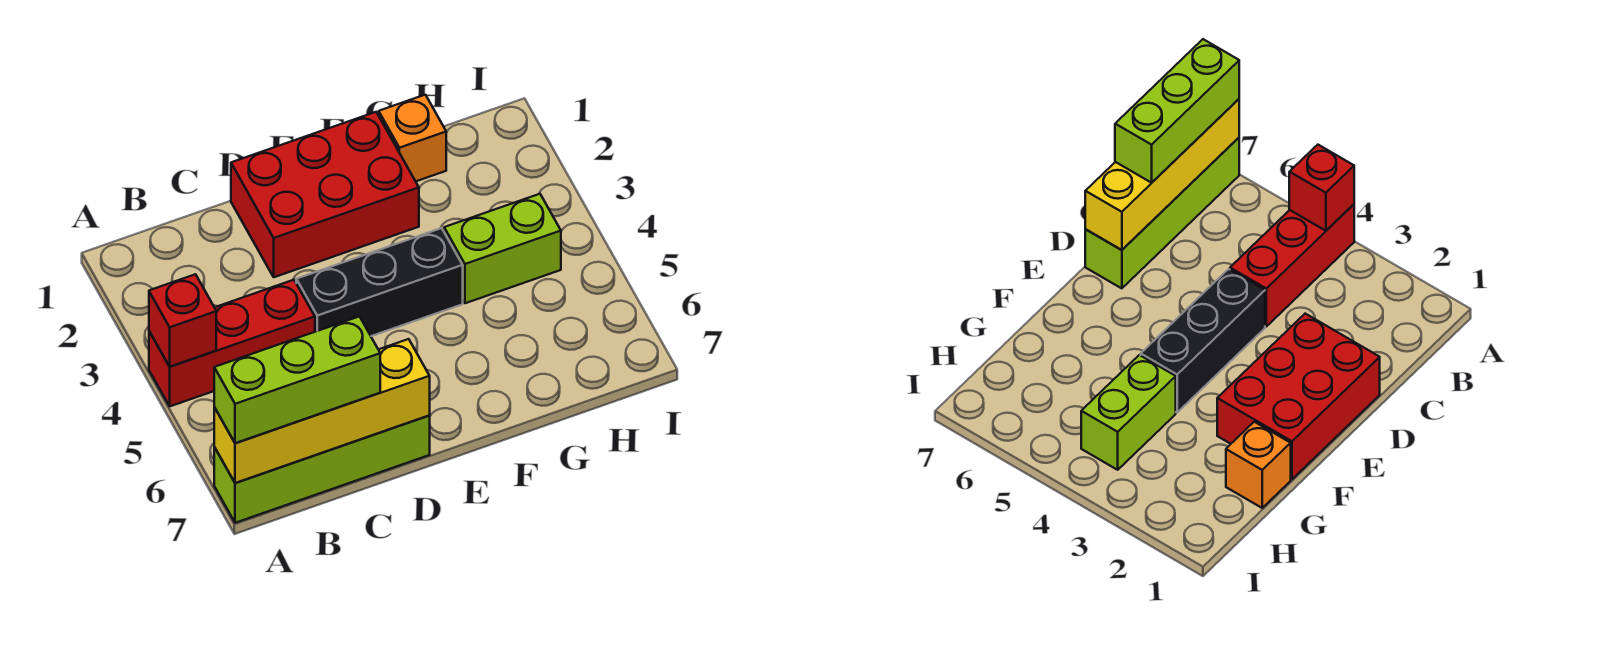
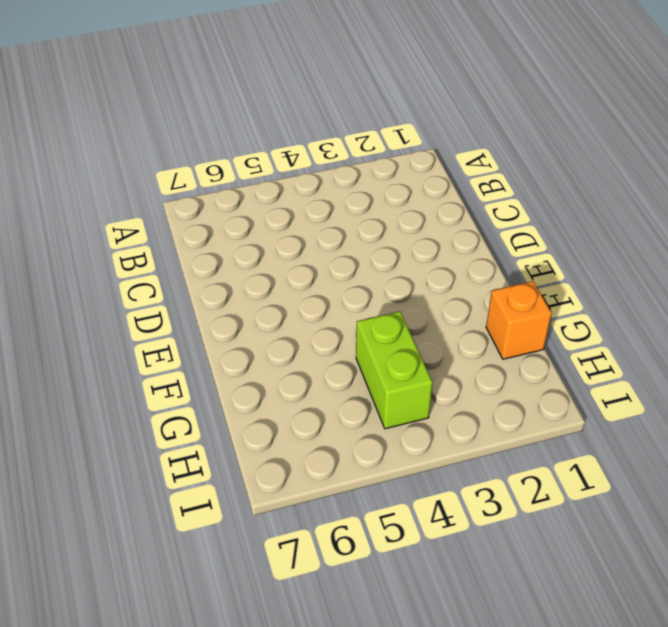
none -> red brick A4:C4 level 1
none -> lime brick A7:D7 level 1

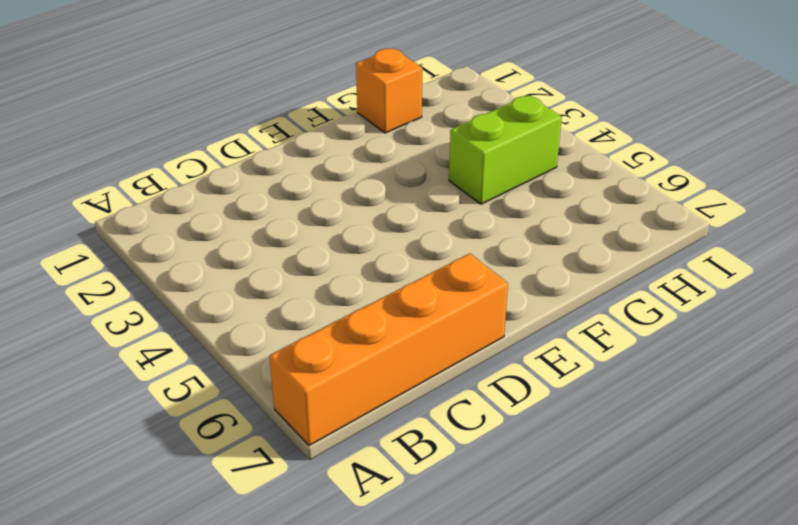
orange brick A7:D7 level 1 -> lime brick A7:D7 level 1
none -> red brick A4:C4 level 1
none -> red brick D1:F2 level 1

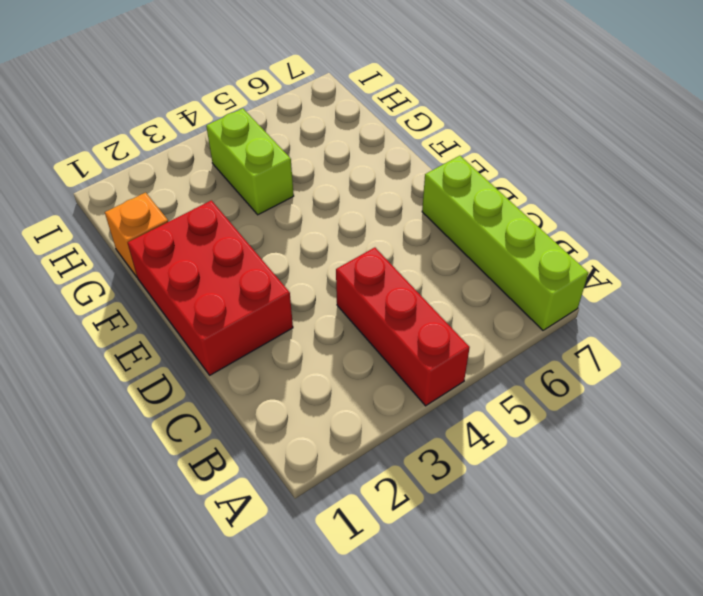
none -> black brick D4:F4 level 1
none -> red brick A4 level 2

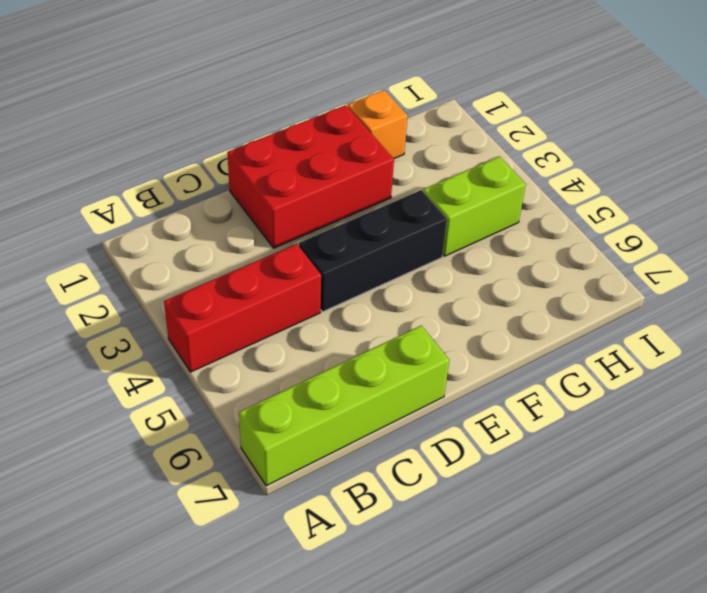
none -> red brick A4 level 2
none -> yellow brick A7:D7 level 2

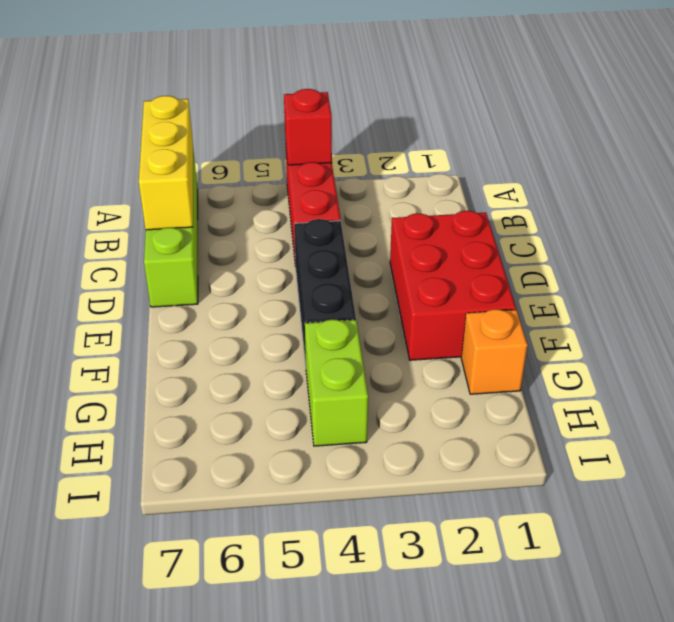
yellow brick A7:C7 level 2 -> yellow brick A7:D7 level 2
none -> lime brick A7:C7 level 3

